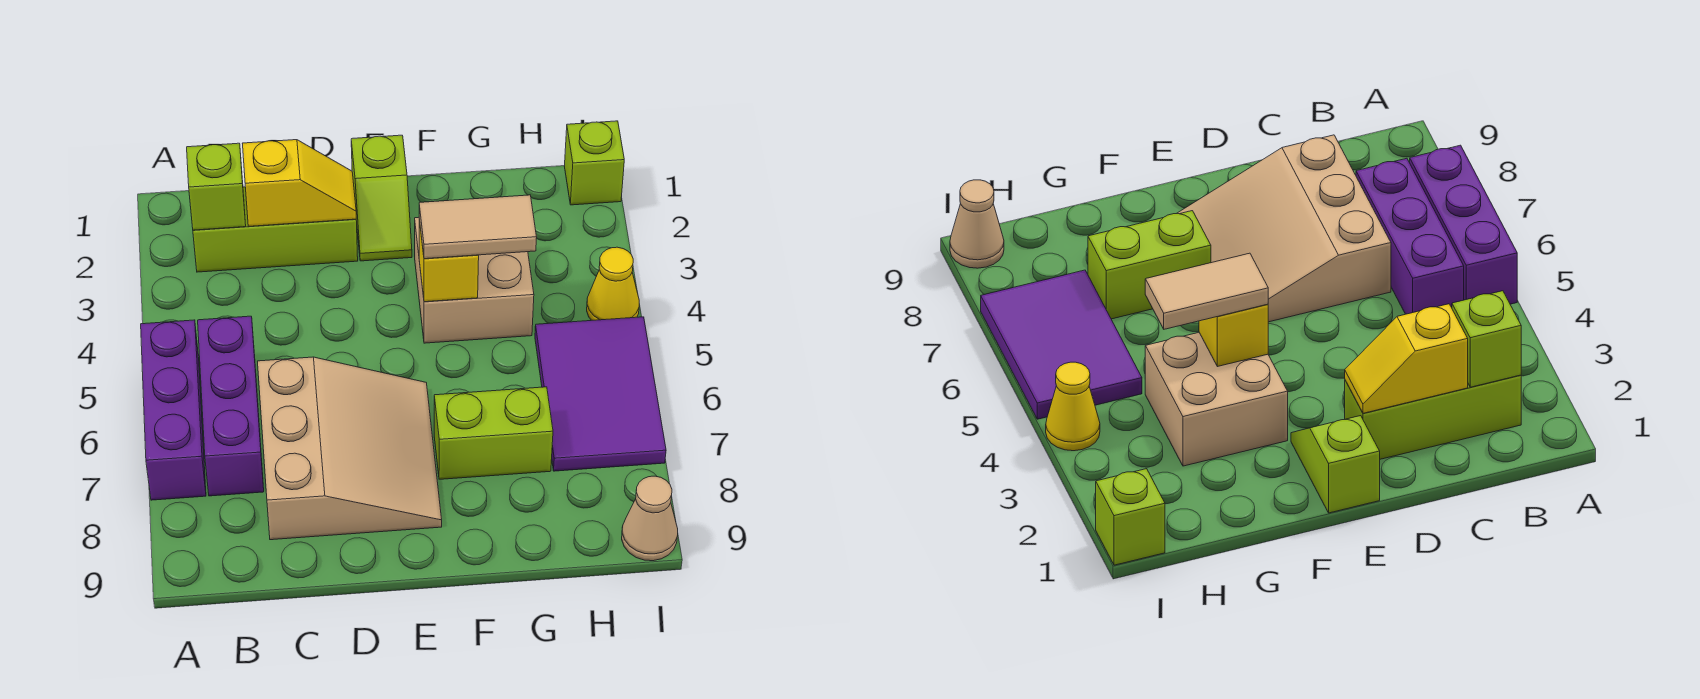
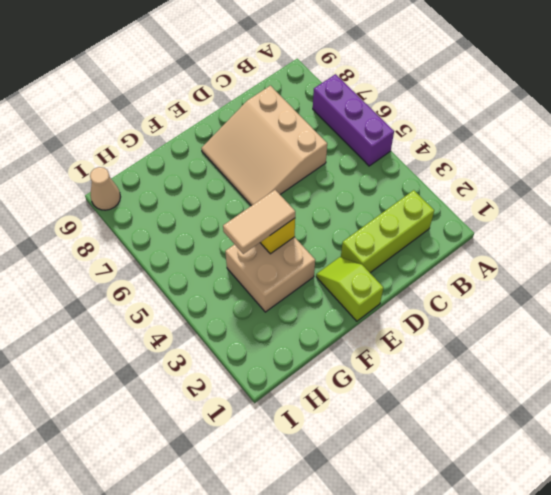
none -> purple brick B5:B7 level 1
none -> lime brick F7:G7 level 1
none -> purple tile H5:I7 level 1

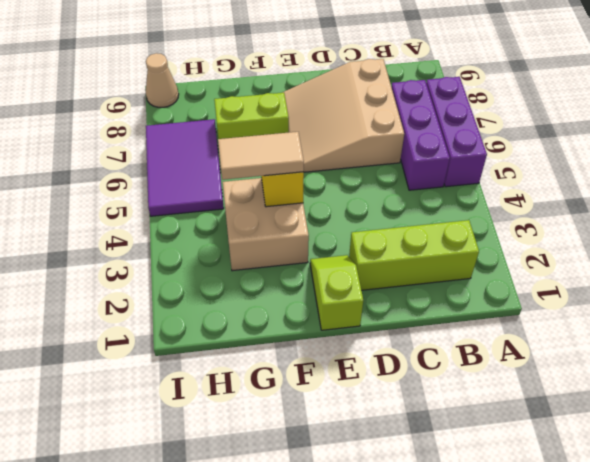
none -> lime brick I1 level 1
none -> yellow cone I4 level 1
none -> lime brick B2 level 2

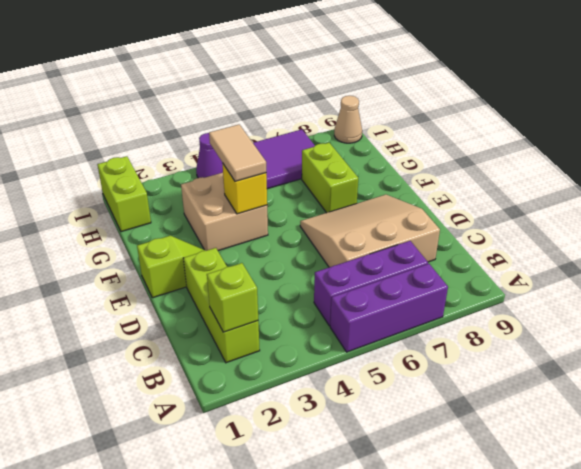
lime brick H1:I1 level 1 -> lime brick I1 level 1
purple cone I4 level 1 -> yellow cone I4 level 1
none -> yellow slope C2:D2 level 2 top C

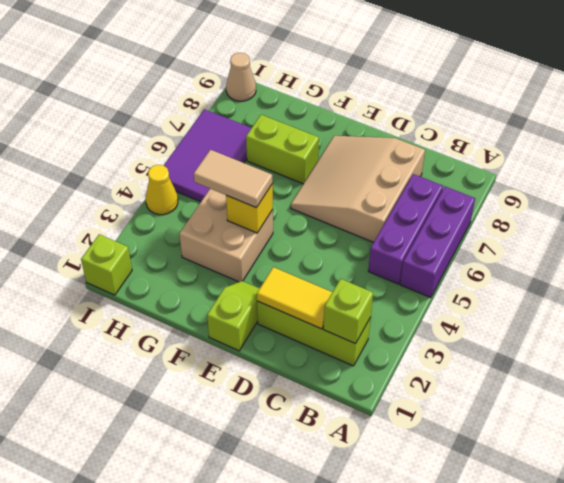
yellow tile C2:D2 level 2 -> yellow slope C2:D2 level 2 top C

